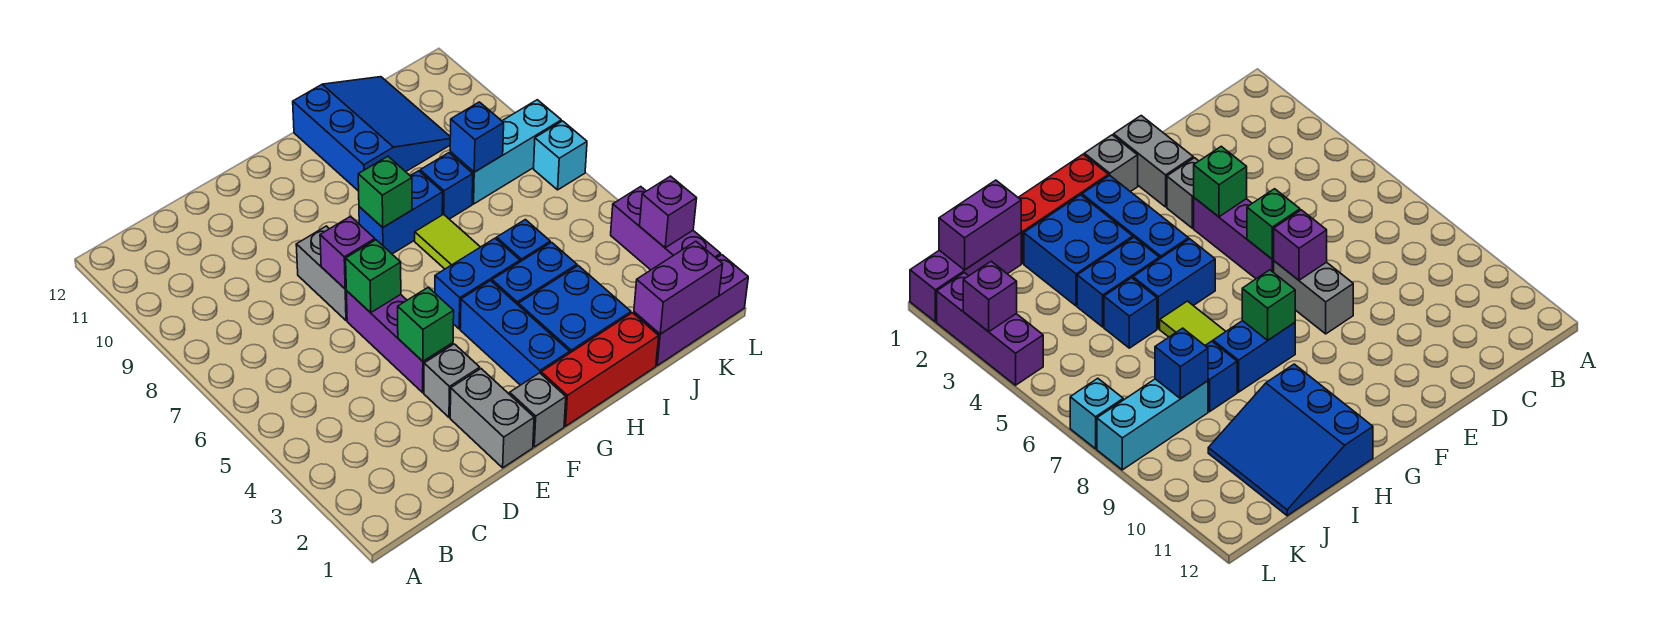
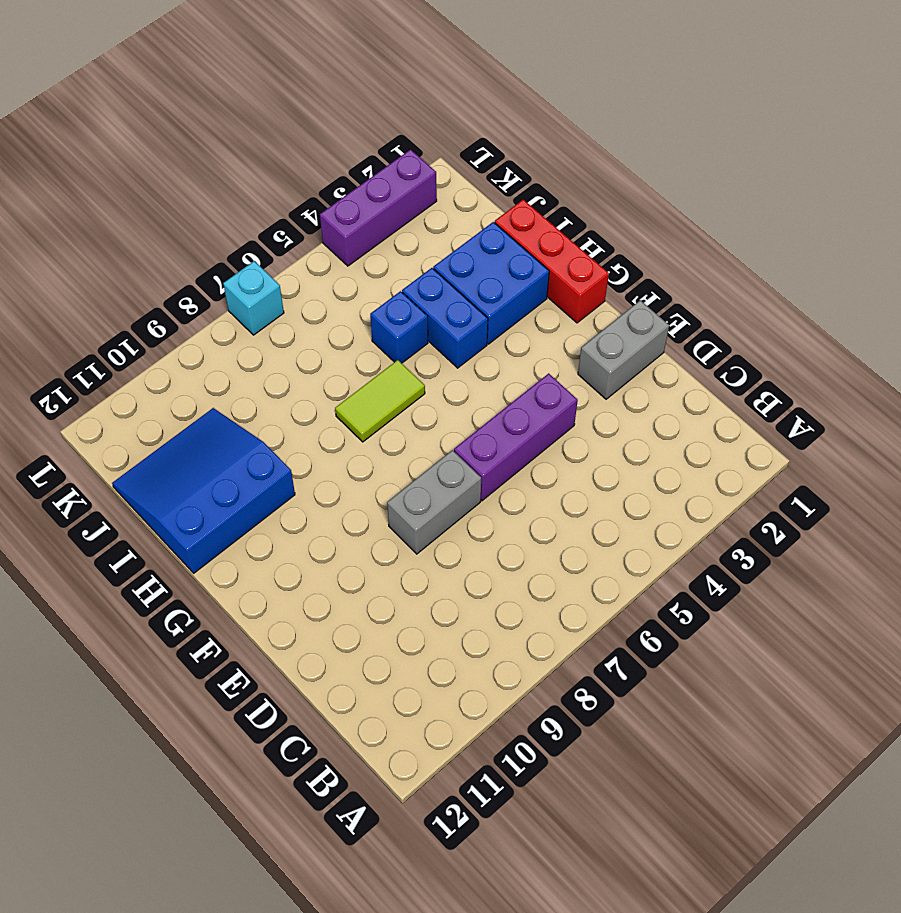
none -> grey brick E3 level 1
none -> grey brick F1 level 1
none -> blue brick G2:G4 level 1

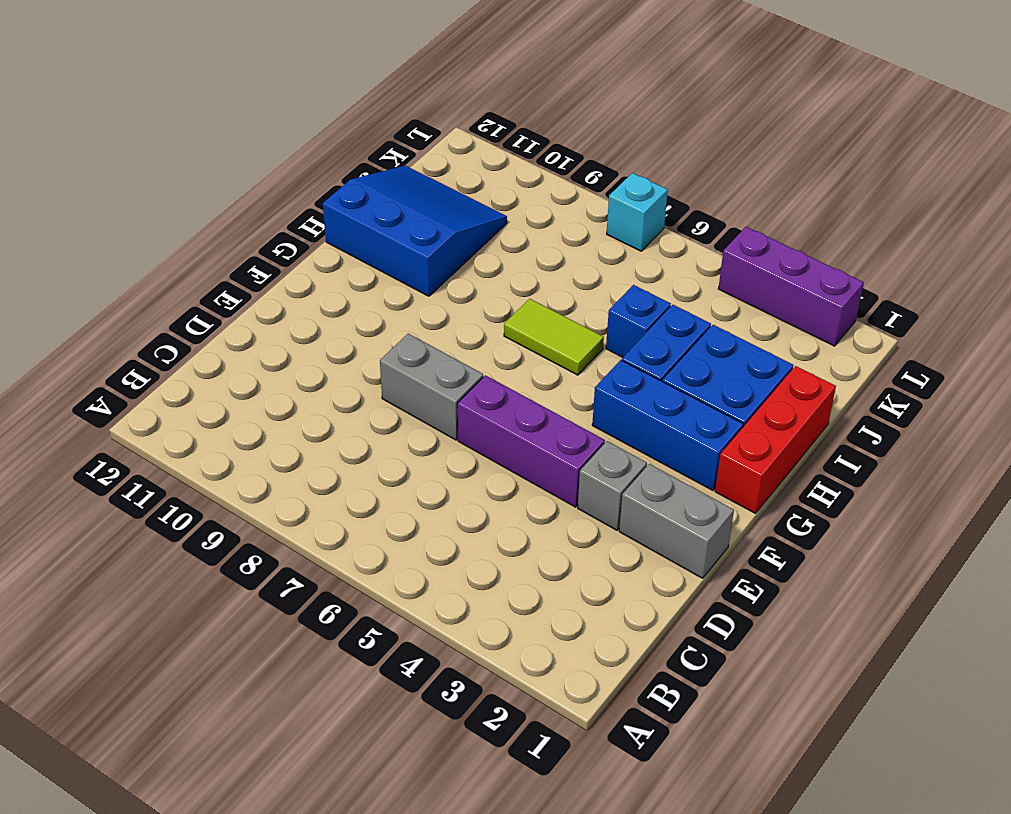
none -> grey brick F1 level 1
none -> blue brick G5:H5 level 1
none -> blue brick G8:H8 level 1

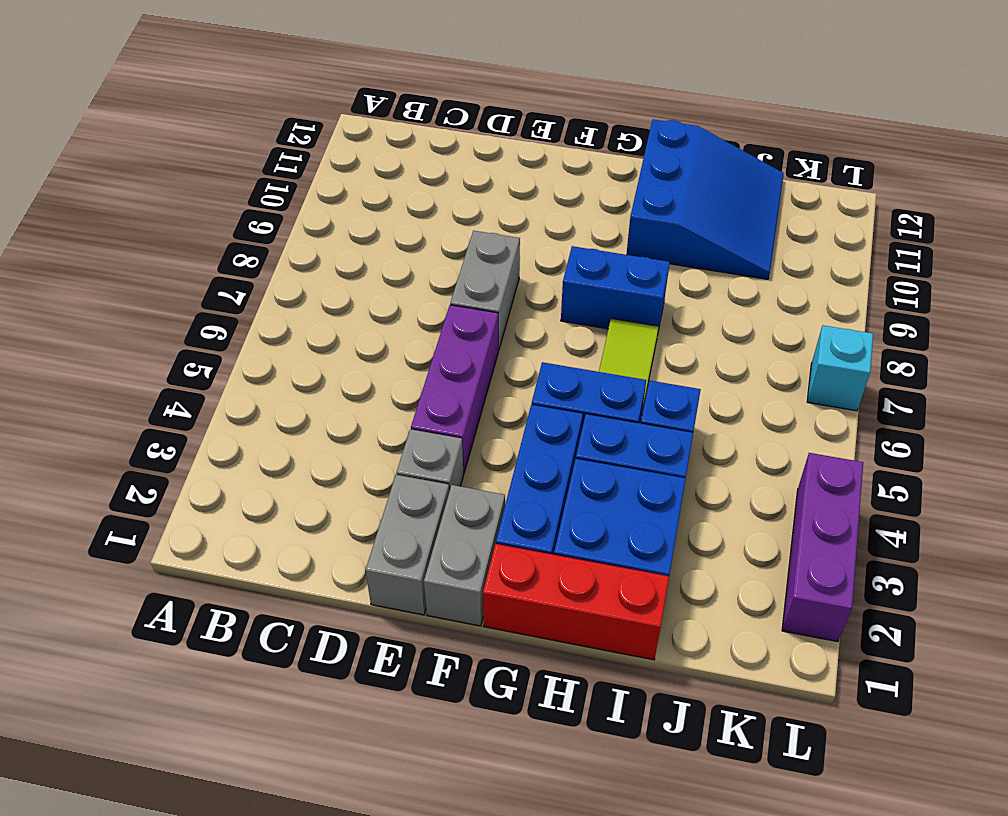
grey brick F1:F2 level 1 -> grey brick F1 level 1
none -> blue brick I8 level 1
none -> purple brick J1:L1 level 1
none -> cyan brick J8:L8 level 1

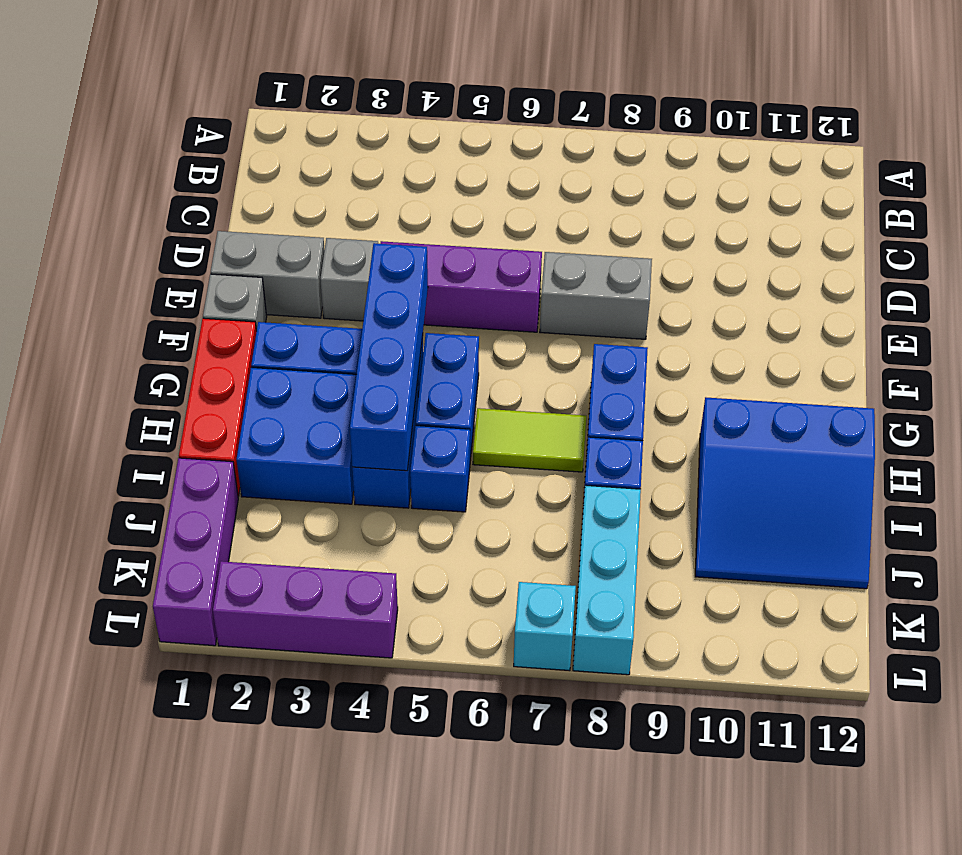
blue brick F4:I4 level 2 -> none
none -> green brick E4 level 2
none -> green brick E6 level 2
none -> purple brick E7 level 2

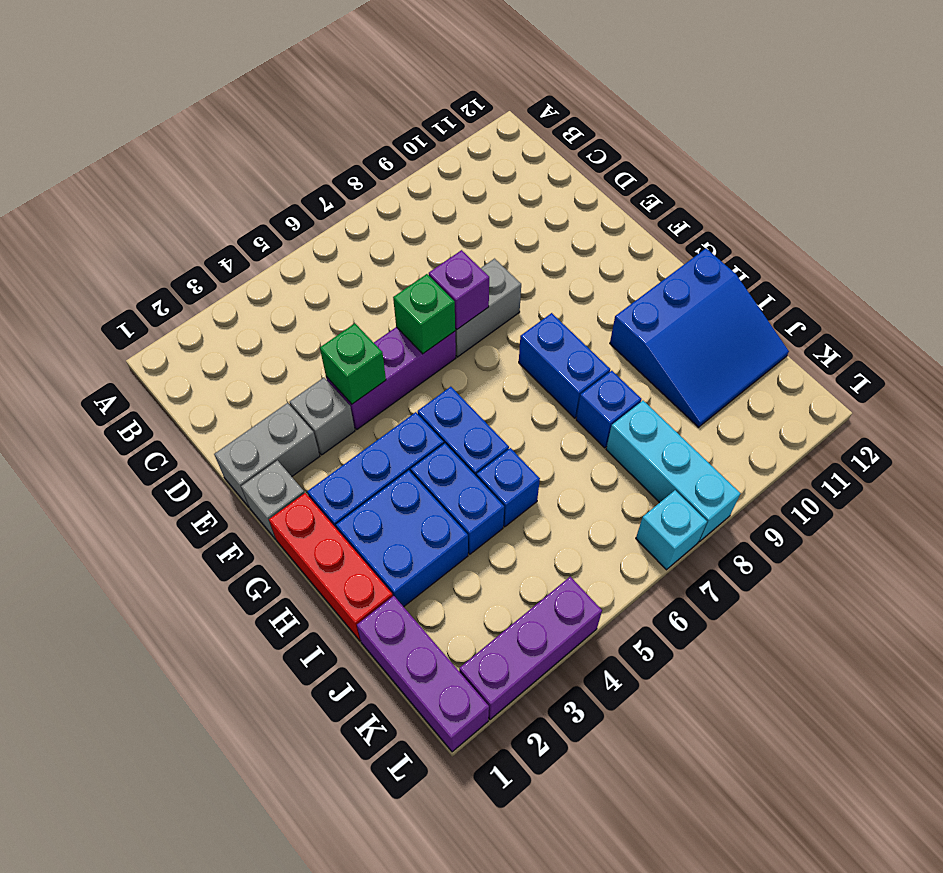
none -> lime tile H6:H7 level 1
none -> green brick G8 level 2
none -> purple brick J1:K1 level 2

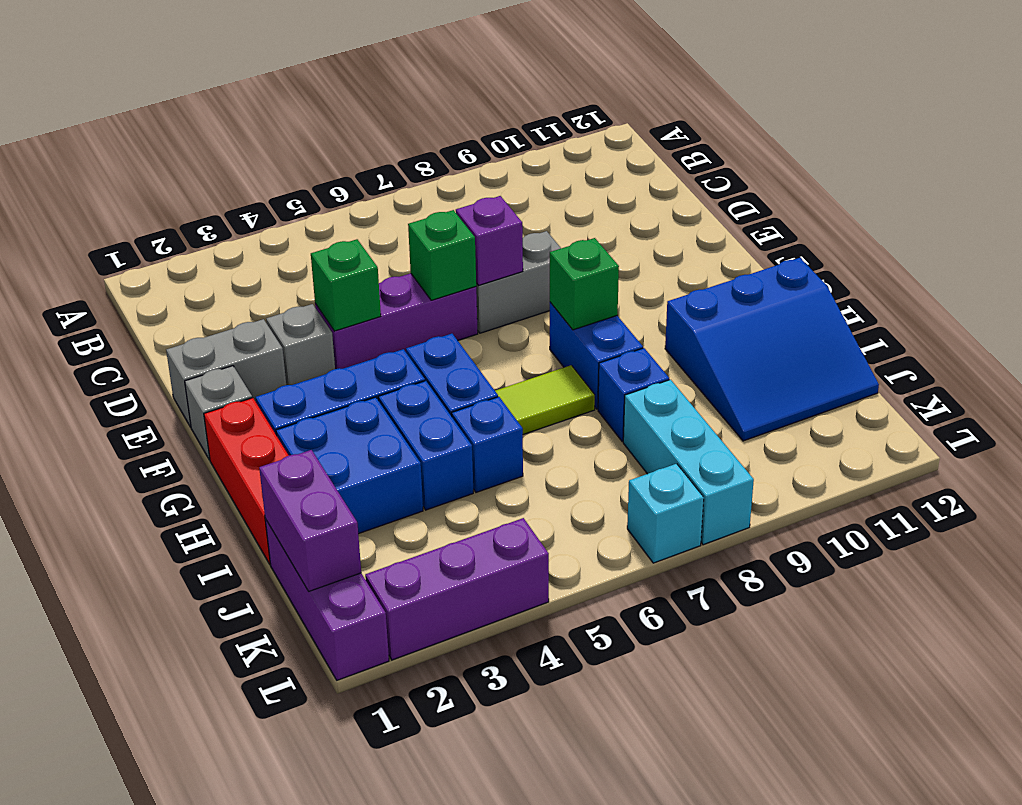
none -> blue brick J8 level 2
none -> purple brick L3 level 2

